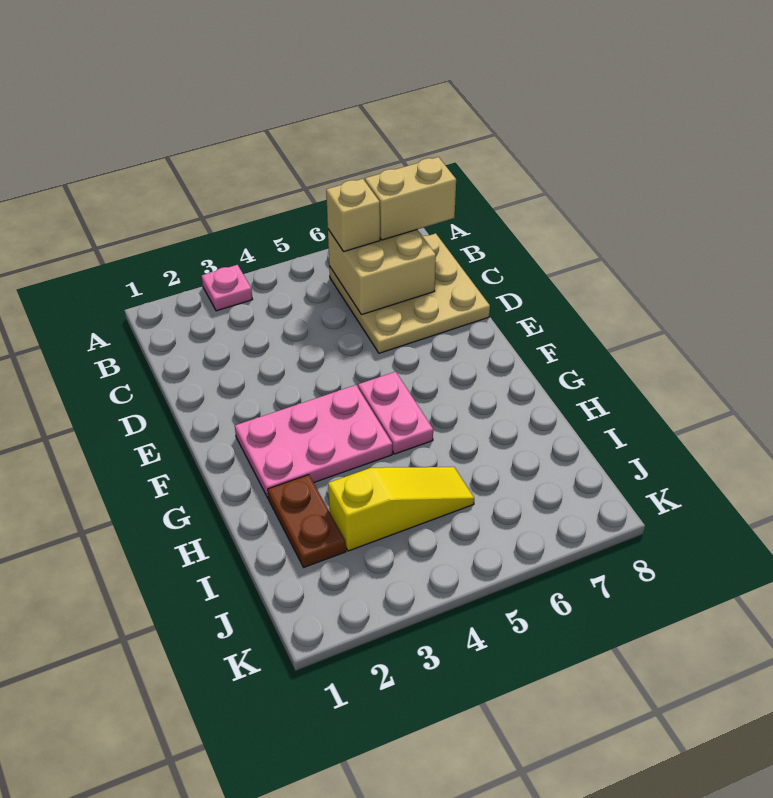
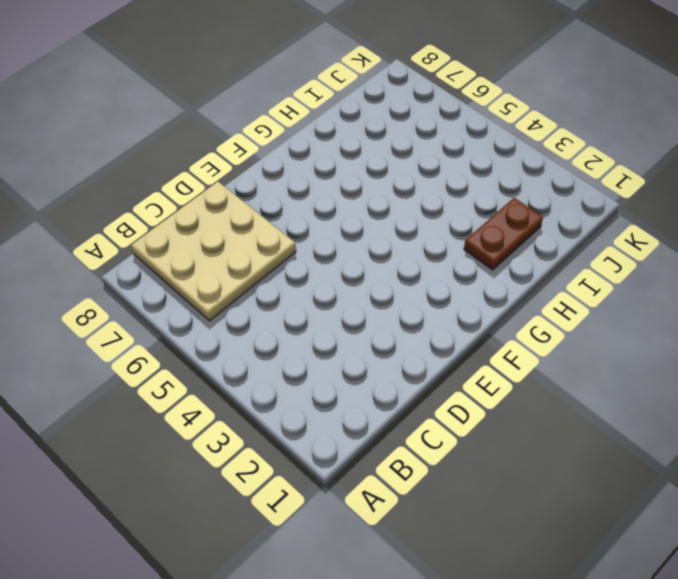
none -> pink plate A3 level 1
none -> pink plate F2:G4 level 1

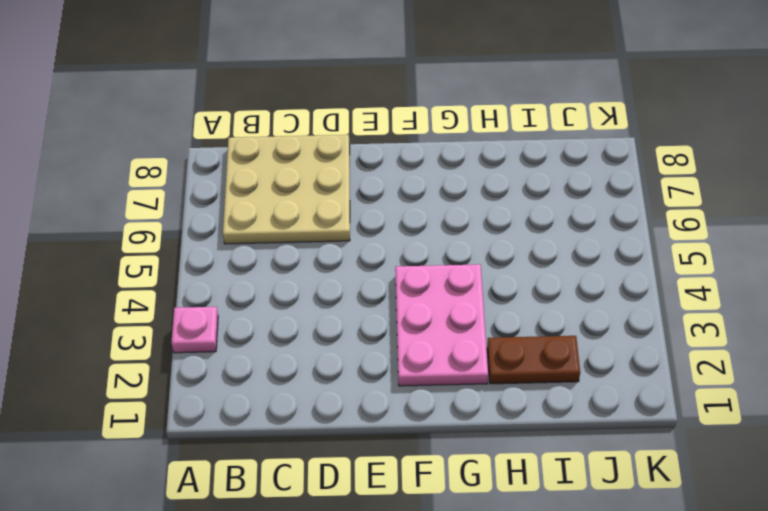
none -> pink plate F5:G5 level 1
none -> yellow slope I3:I5 level 1 top 3

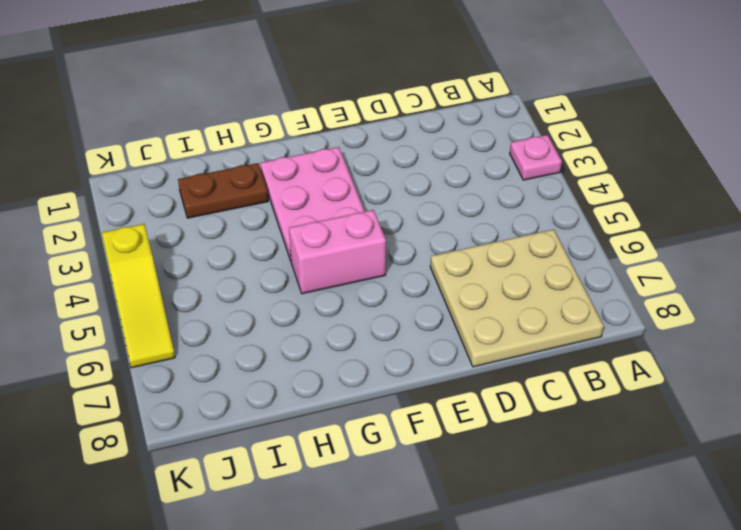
pink brick F5:G5 level 1 -> pink plate F5:G5 level 1
yellow slope K4:K6 level 1 top 4 -> yellow slope I3:I5 level 1 top 3
none -> tan brick B6:C7 level 2
none -> tan brick B6 level 3

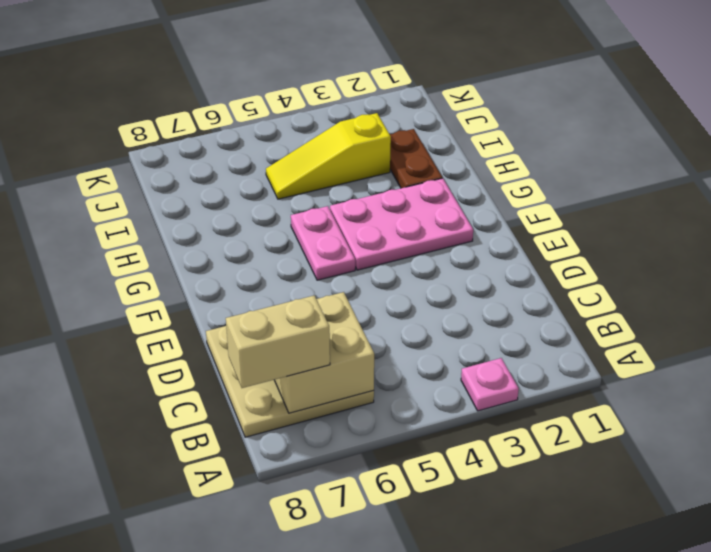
none -> tan brick B6 level 3

